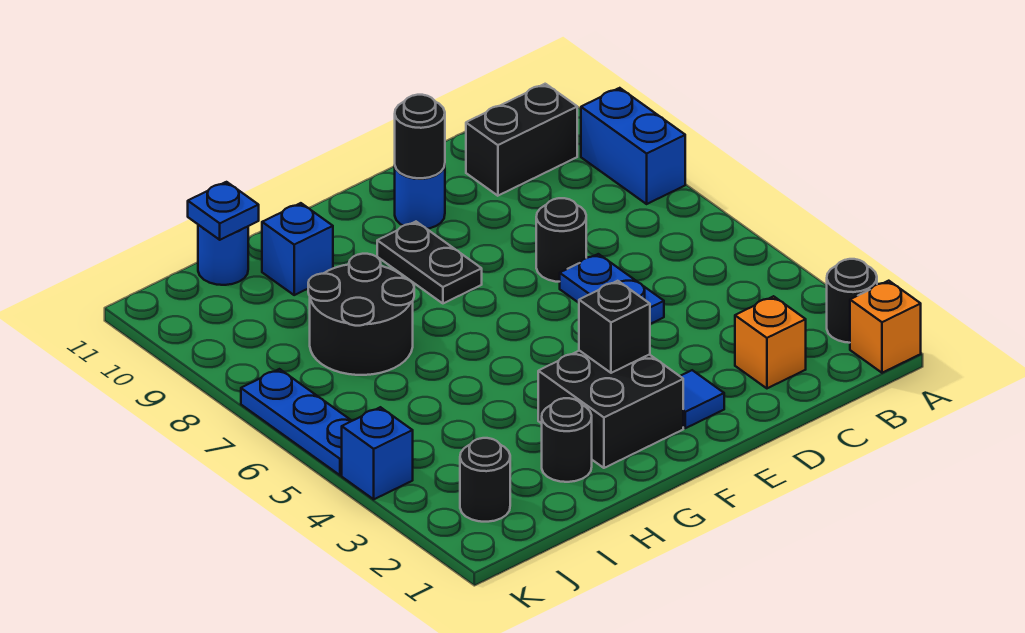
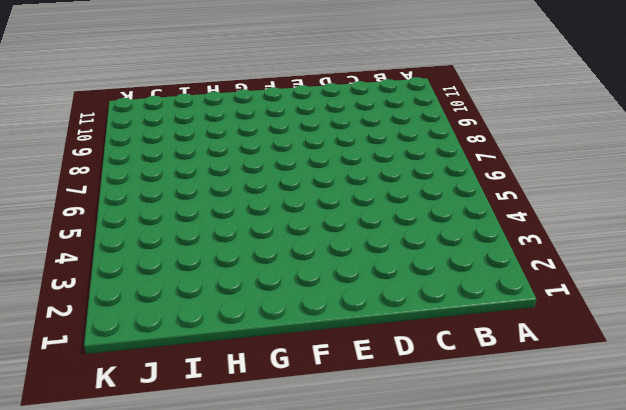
none -> orange brick A1 level 1
none -> black round brick A2 level 1
none -> blue brick A8:A9 level 1

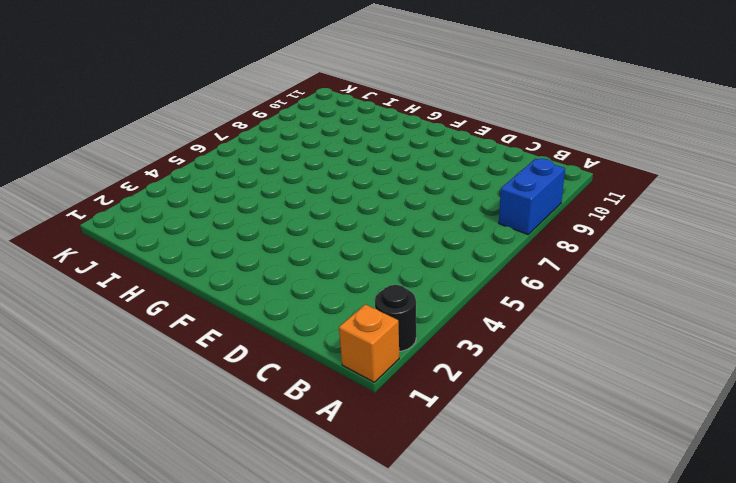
none -> black brick B10:C10 level 1
none -> orange brick C2 level 1
none -> blue plate D5:D6 level 1

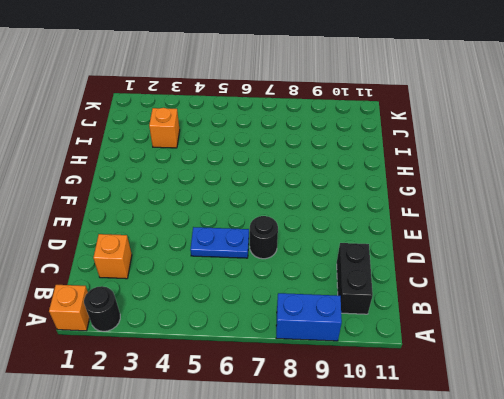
orange brick I3 level 1 -> none
none -> blue tile E2 level 1
none -> blue round brick E10 level 1
none -> black brick F2:G3 level 1

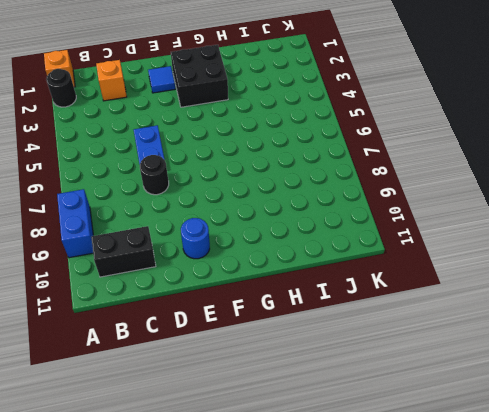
none -> black plate F8:F9 level 1
none -> black round brick H2 level 1
none -> black round brick H7:I8 level 1

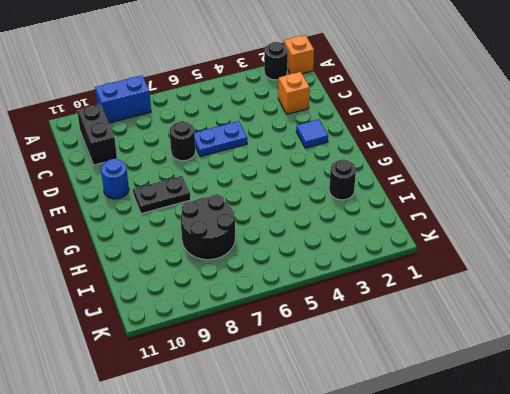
none -> black brick F2:G3 level 1
none -> blue brick H10 level 1
none -> blue round brick I11 level 1

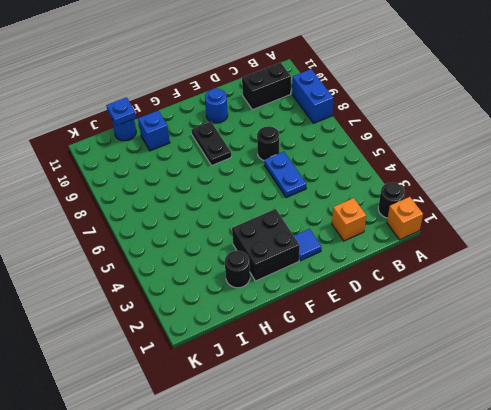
none -> black round brick H7:I8 level 1
none -> black round brick J2 level 1
none -> blue brick K4 level 1

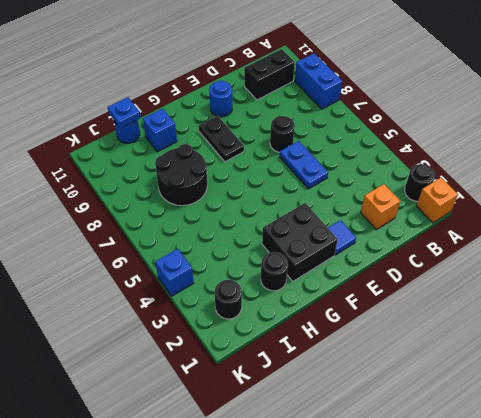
none -> blue plate K5:K7 level 1
none -> black round brick E10 level 2
none -> black brick F3 level 2

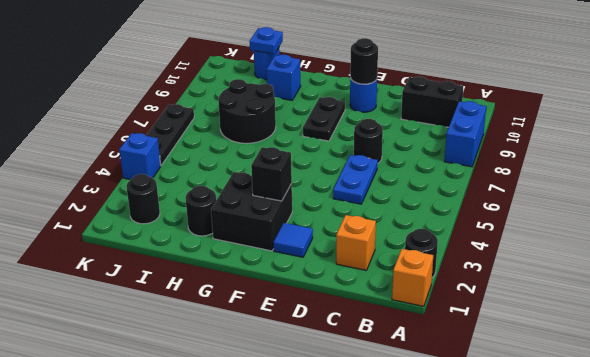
black plate K5:K7 level 1 -> blue plate K5:K7 level 1

